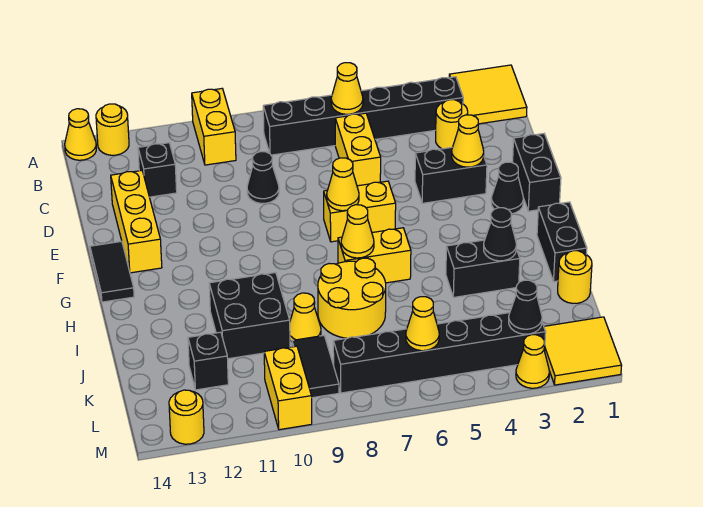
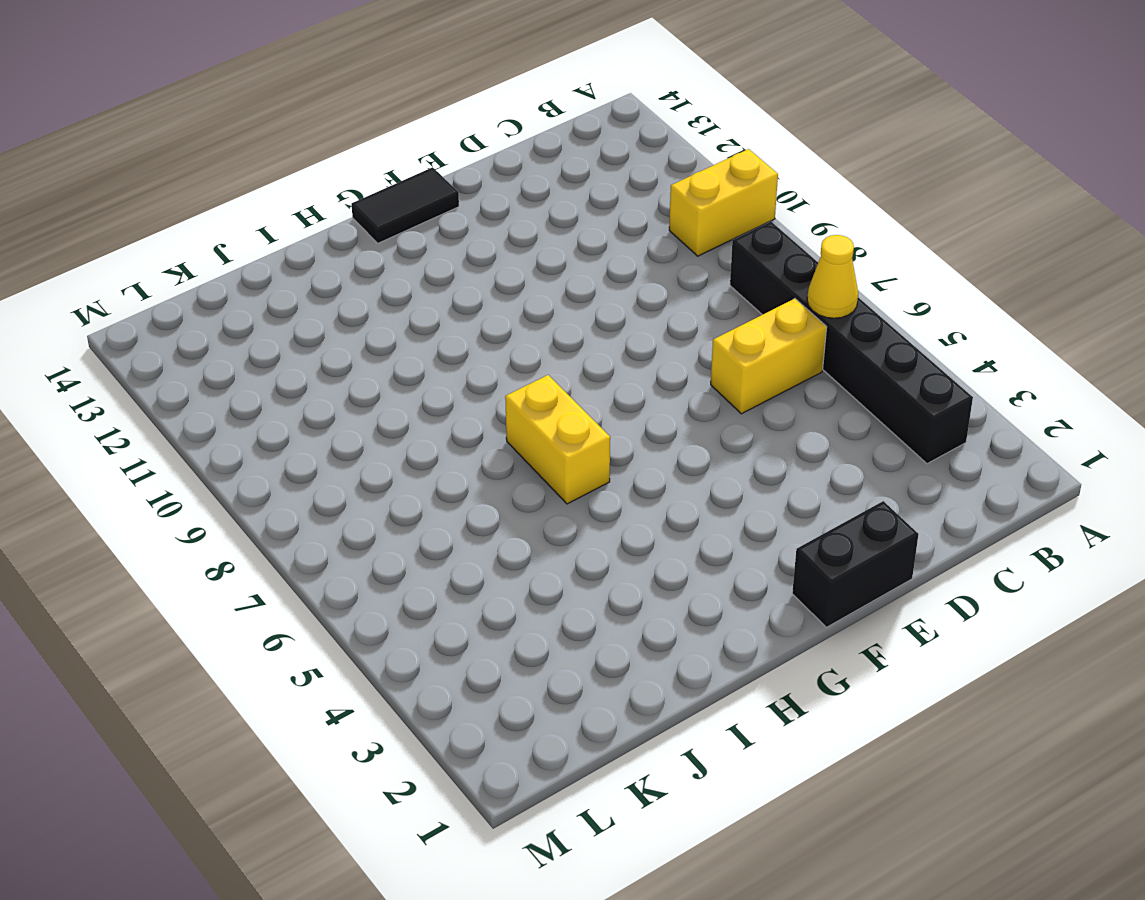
none -> yellow tile A1:B2 level 1
none -> yellow round brick A13 level 1
none -> yellow cone A14 level 1
none -> yellow round brick C3 level 1

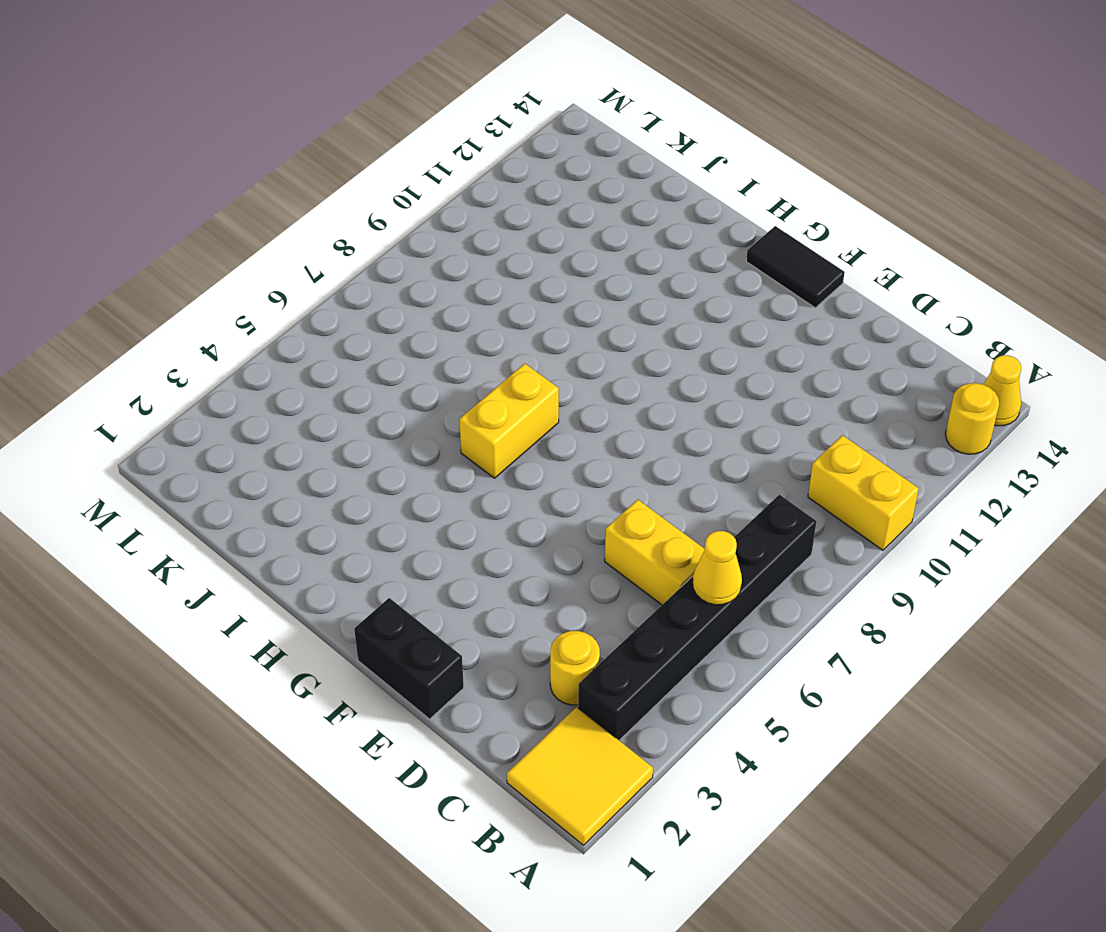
none -> black brick C12 level 1
none -> black cone D9 level 1
none -> yellow brick D13:F13 level 1
none -> black brick E3:E4 level 1

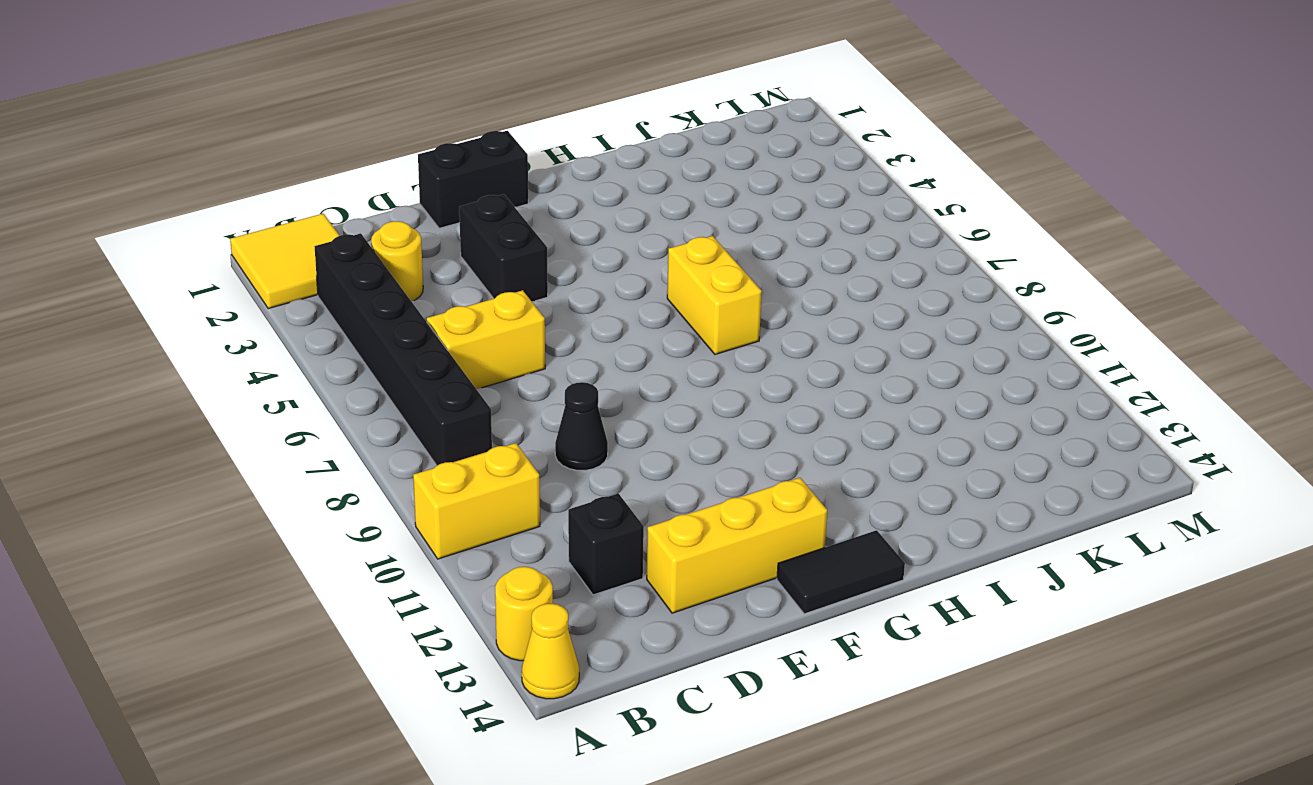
none -> black cone F2 level 1
none -> yellow brick F6:F7 level 1
none -> black brick H1:I1 level 1
none -> black brick I3:I4 level 1

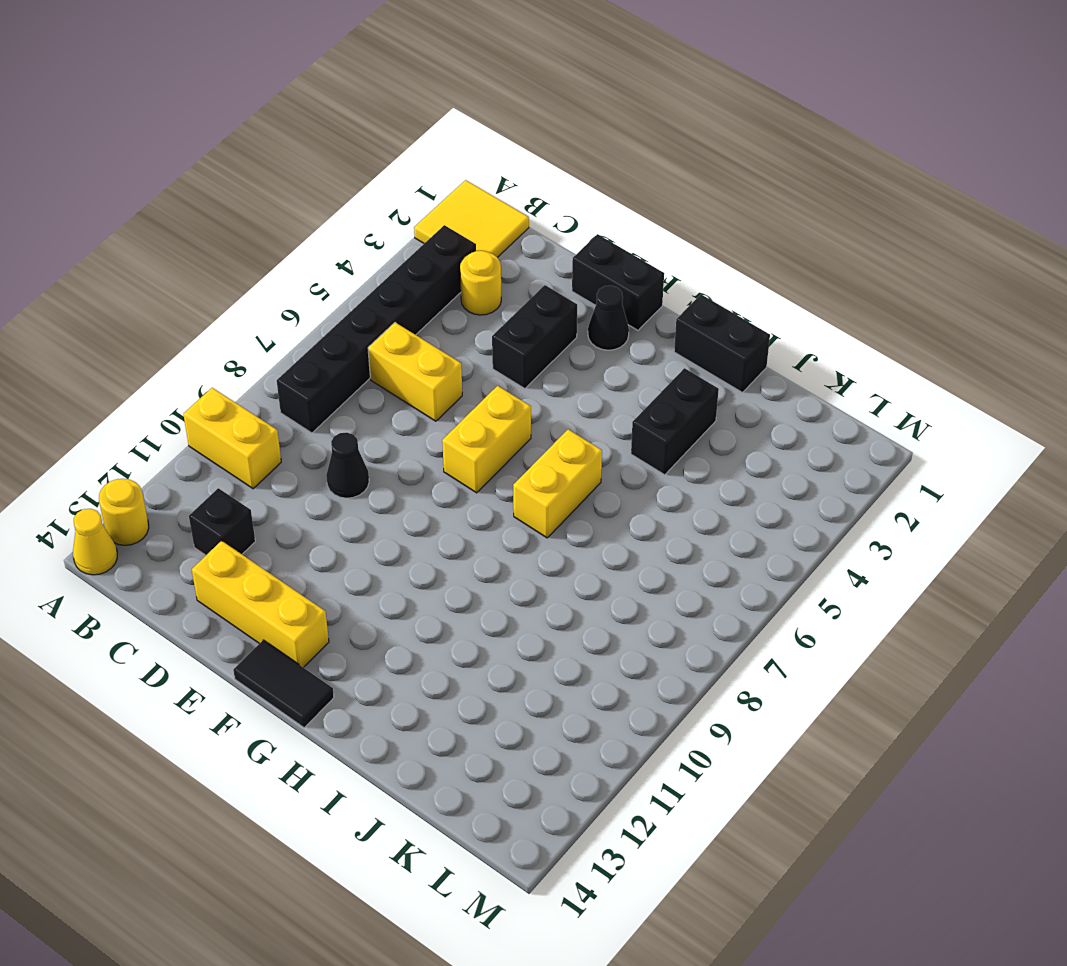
none -> yellow round brick I7:J8 level 1
none -> black brick I10:J11 level 1
none -> yellow round brick J1 level 1
none -> yellow cone J9 level 1

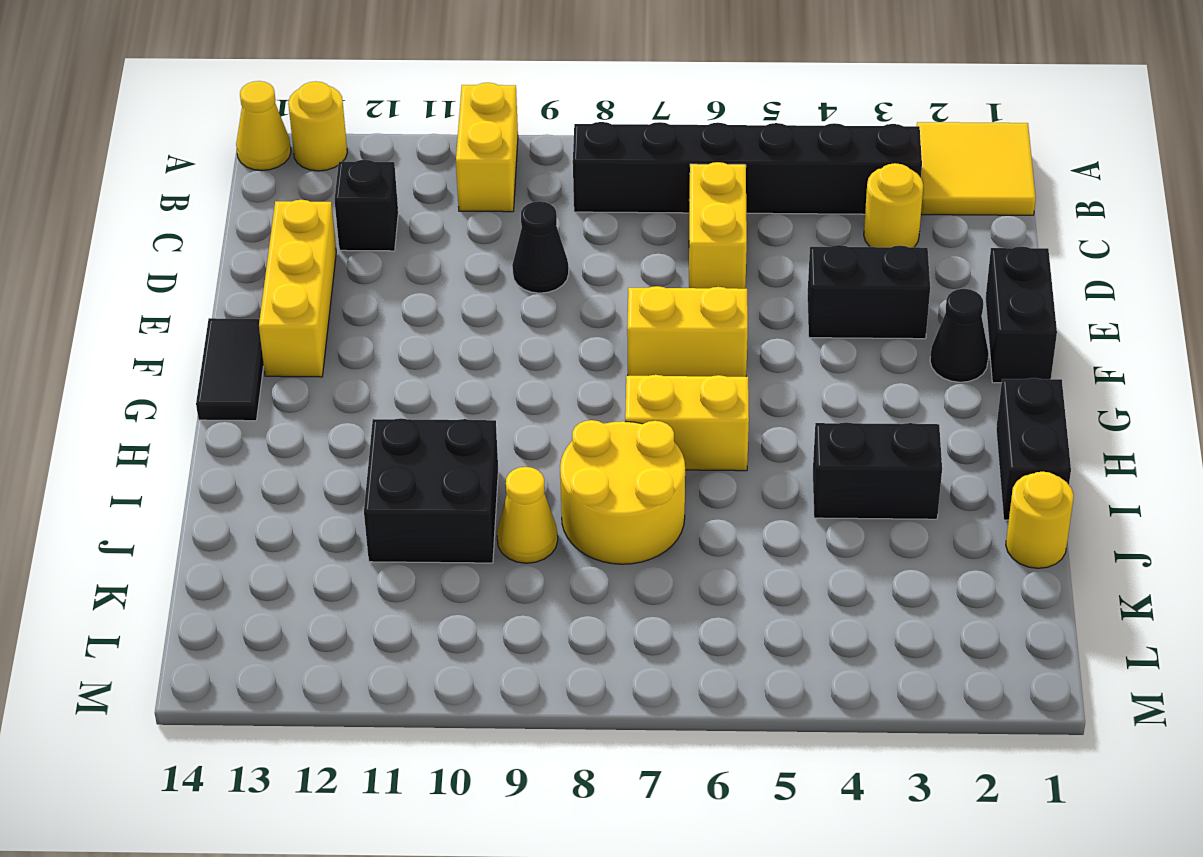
none -> black tile K9:L9 level 1
none -> black brick K12 level 1
none -> yellow tile L1:M2 level 1
none -> black brick L3:L8 level 1

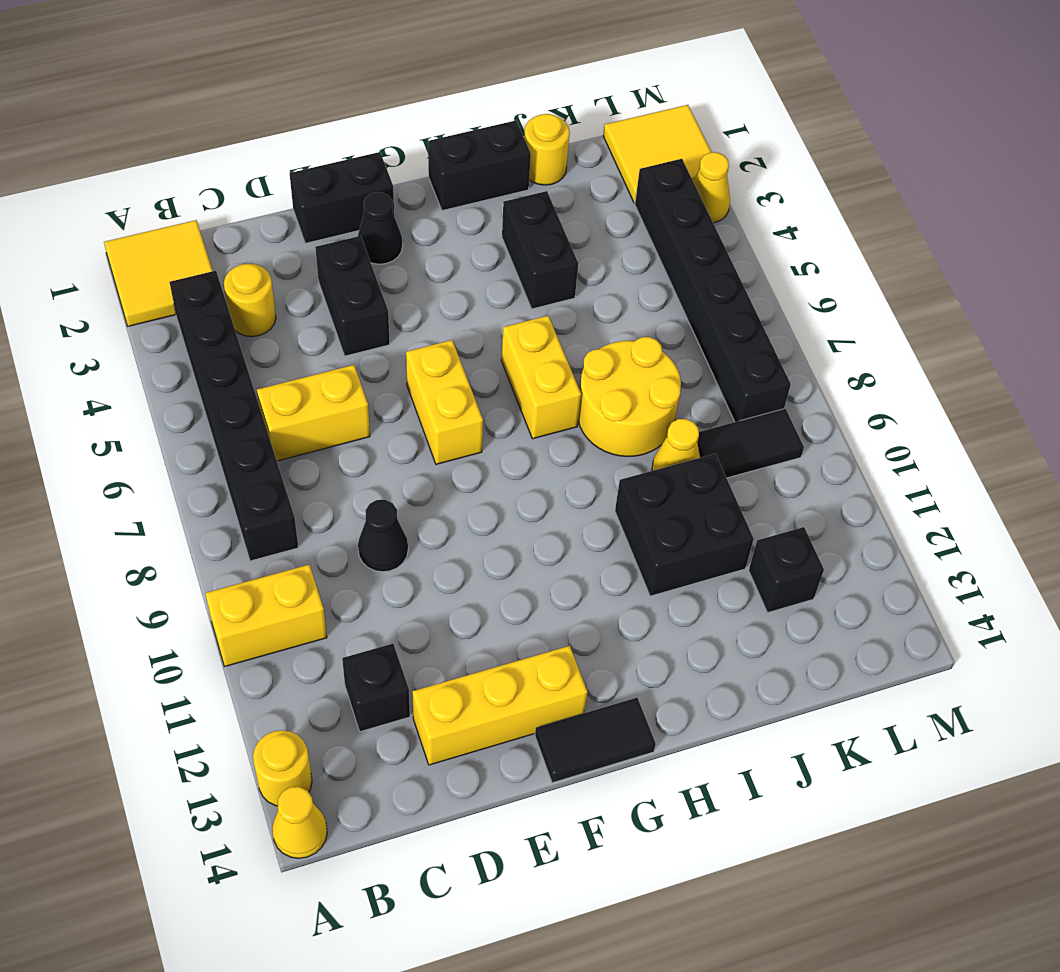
none -> yellow brick L10:M10 level 1
none -> yellow round brick M13 level 1
none -> yellow cone B6 level 2
none -> yellow cone E3 level 2

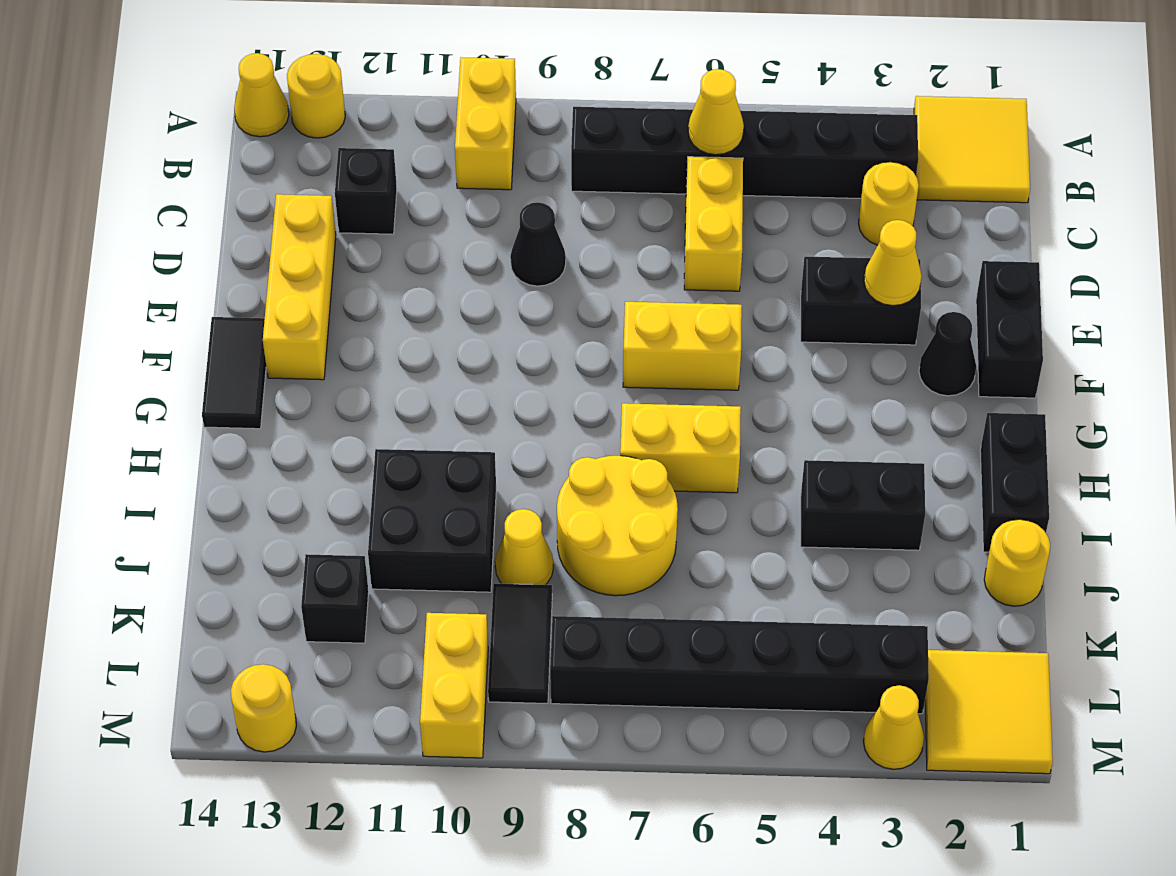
none -> yellow cone F7 level 2
none -> yellow cone H7 level 2
none -> black cone I3 level 2
none -> black cone L3 level 2

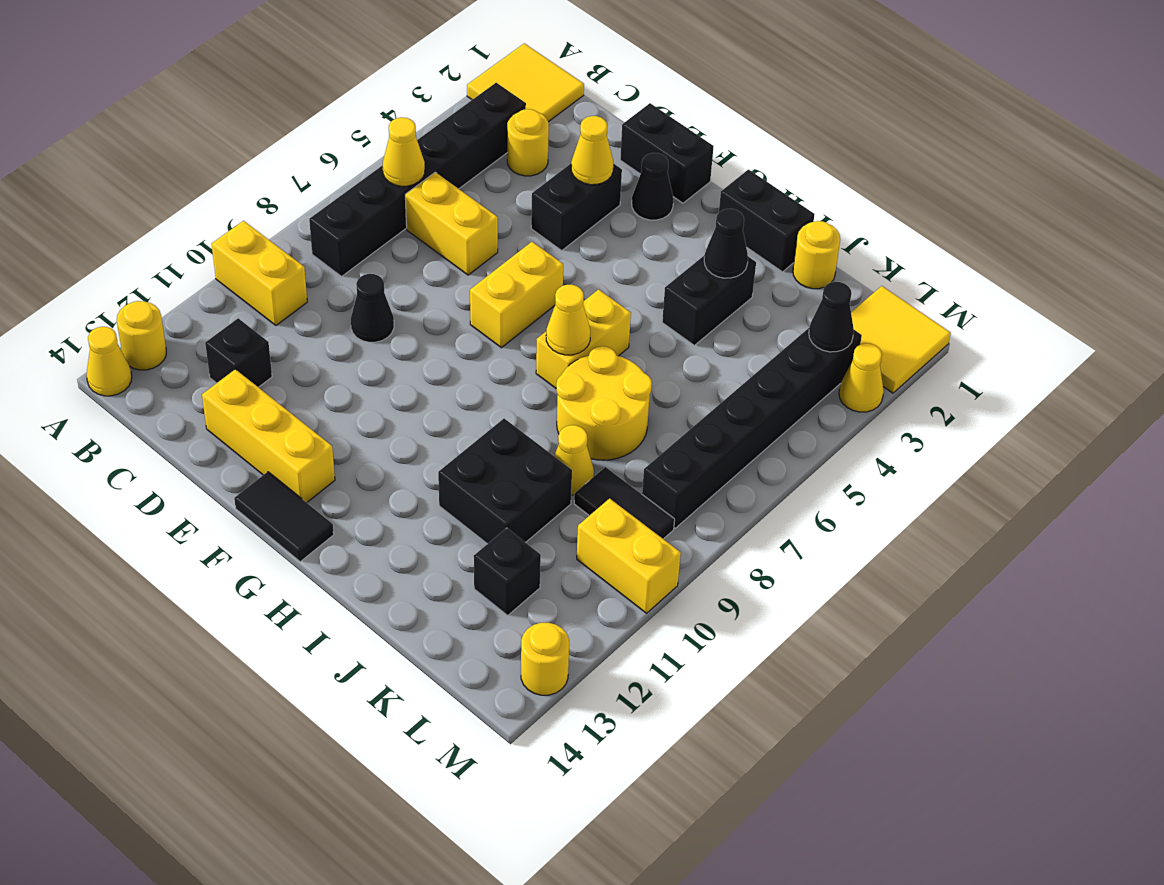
none -> yellow cone F7 level 2
none -> yellow cone L6 level 2

